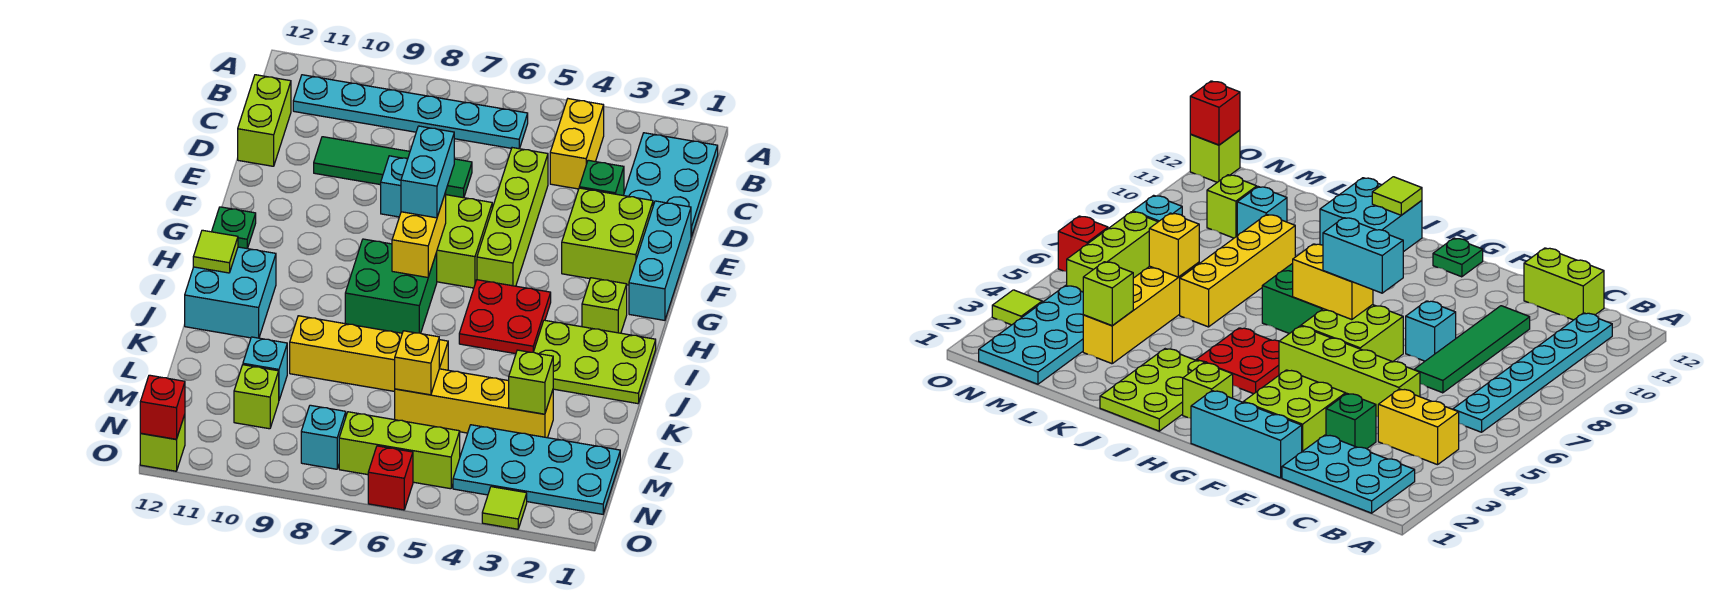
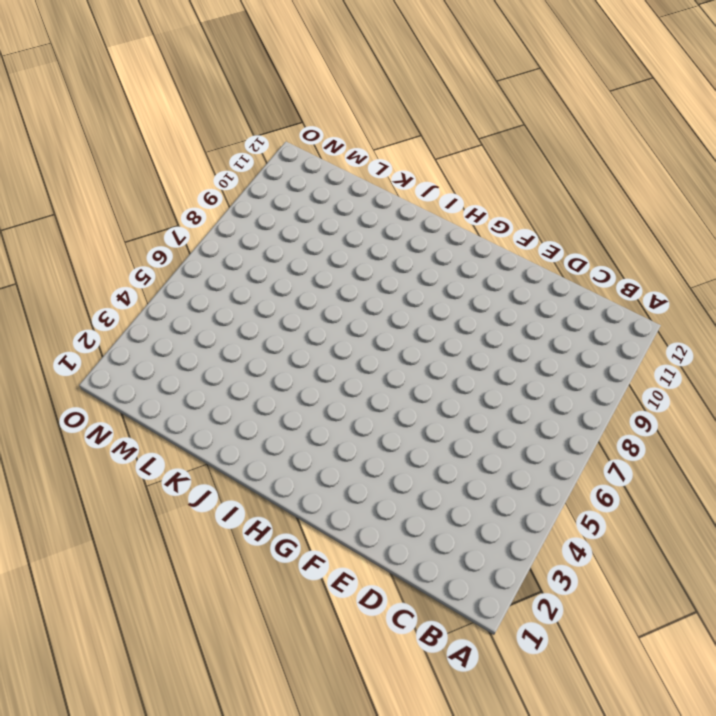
none -> cyan plate B1:D2 level 1
none -> yellow brick B4:C4 level 1
none -> cyan plate B6:B11 level 1
none -> lime brick C12:D12 level 1

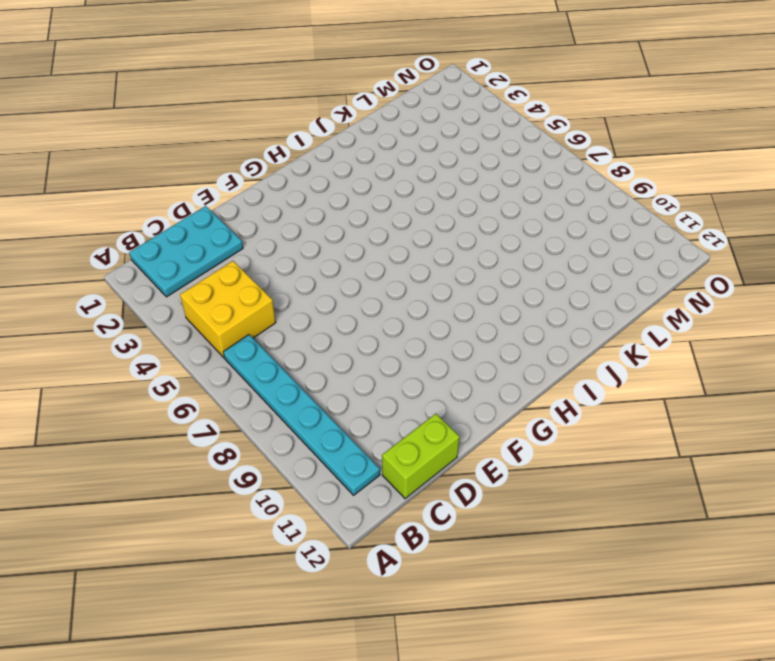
yellow brick B4:C5 level 1 -> yellow brick B4:C4 level 1
none -> green brick D3 level 1
none -> lime brick D5:G5 level 1
none -> green tile D7:D10 level 1
none -> cyan brick E1:G1 level 1

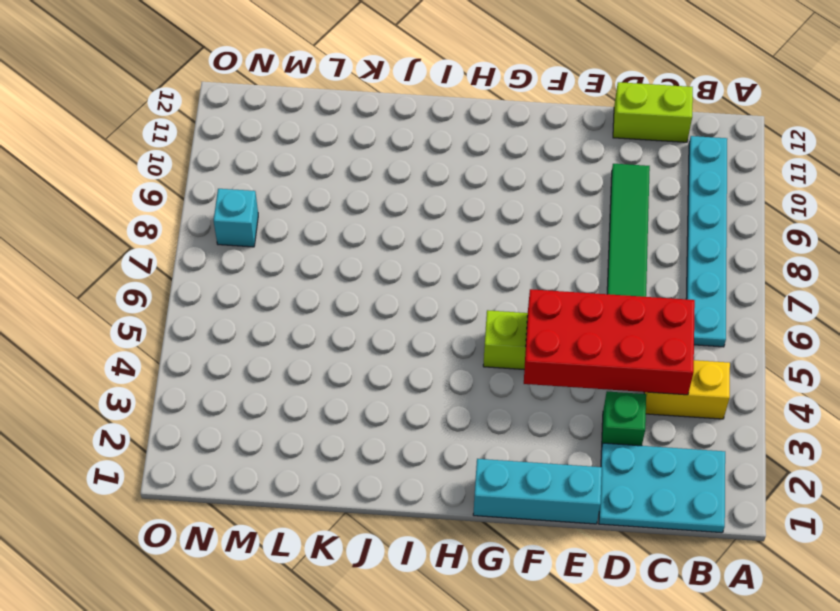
red brick C4:F5 level 2 -> none
none -> lime brick E2:F3 level 1
none -> cyan brick E8 level 1
none -> lime brick F6:G7 level 1
none -> green plate G12 level 1

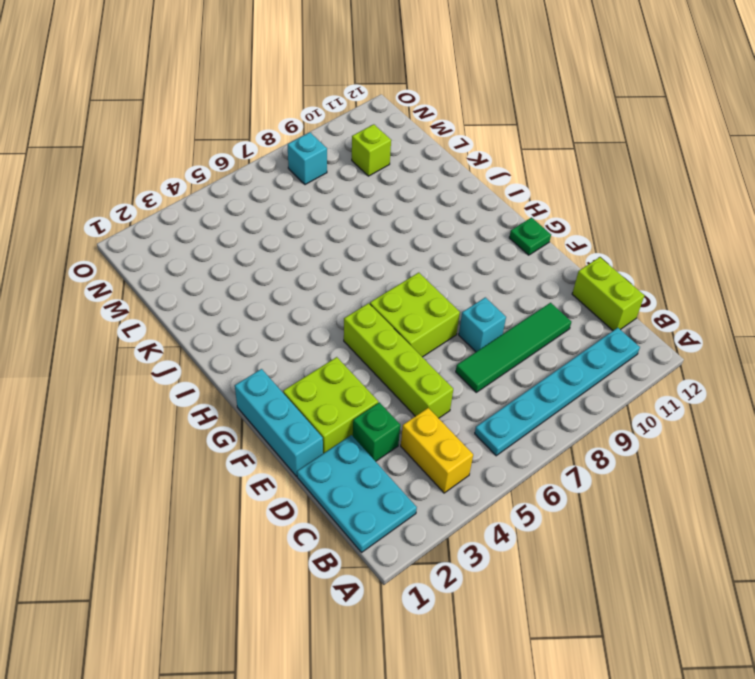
none -> lime brick H2 level 1
none -> red plate H4:I5 level 1
none -> green brick H7:I8 level 1
none -> lime plate I1:J3 level 1

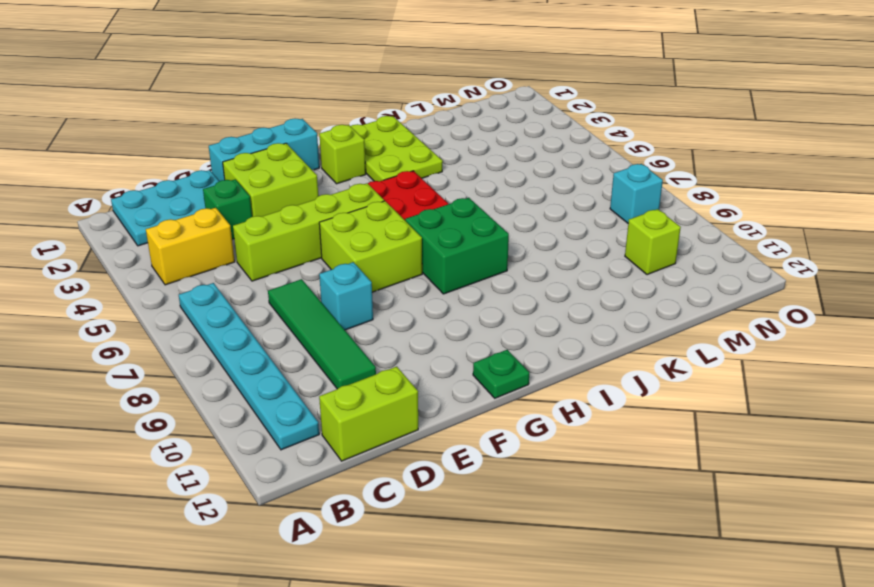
none -> cyan brick I11:J12 level 1
none -> yellow brick K6:K9 level 1
none -> yellow brick L3:L6 level 1
none -> cyan brick L10 level 1

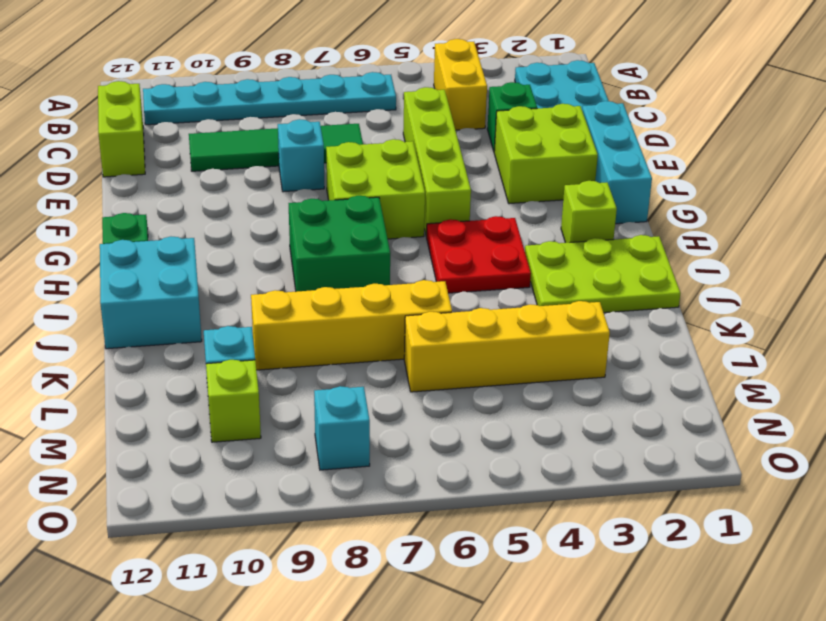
none -> cyan plate M1:N4 level 1
none -> lime brick N5:N7 level 1
none -> lime tile O3 level 1
none -> red brick O6 level 1

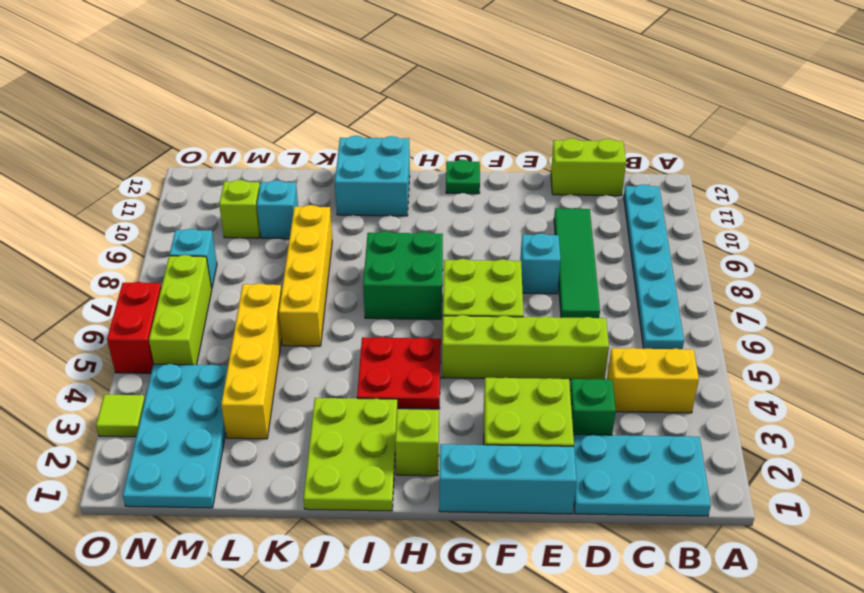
red brick O5:O6 level 1 -> red brick O6 level 1
none -> lime brick O12 level 1
none -> yellow brick G7:H7 level 2
none -> lime tile I12 level 2
none -> lime brick L3 level 2

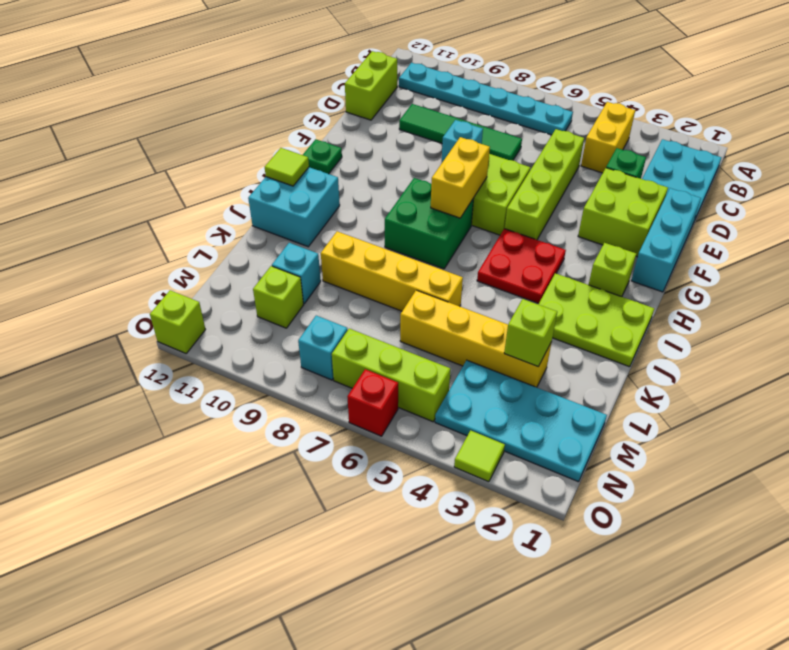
none -> yellow brick L6 level 2
none -> red brick O12 level 2
none -> cyan brick F7:G7 level 3

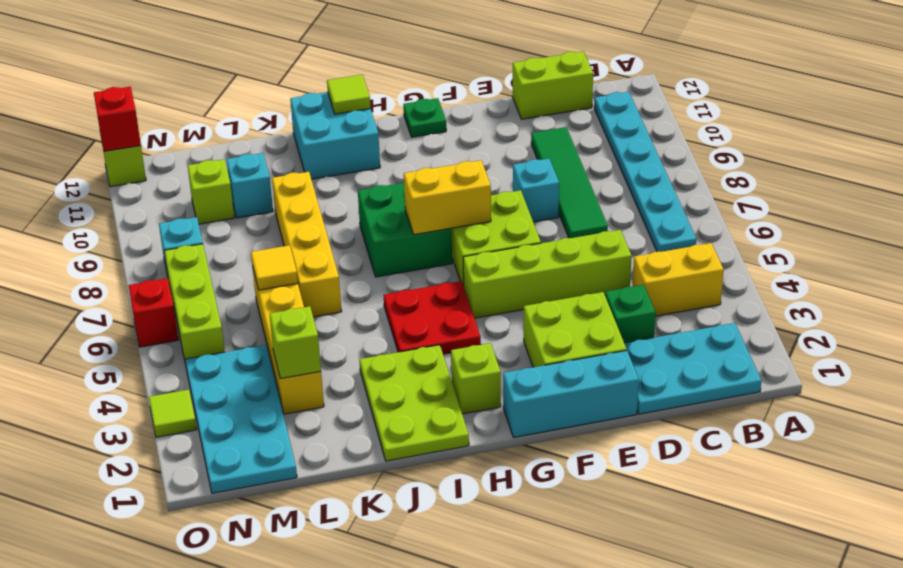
yellow tile L6 level 2 -> yellow brick L6 level 2
none -> cyan brick F7:G7 level 3

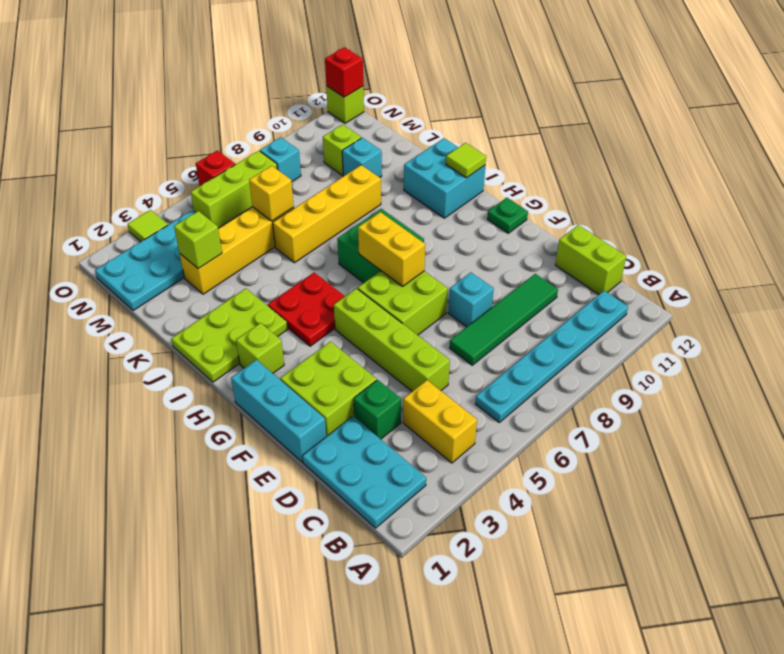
none -> cyan brick F7:G7 level 3

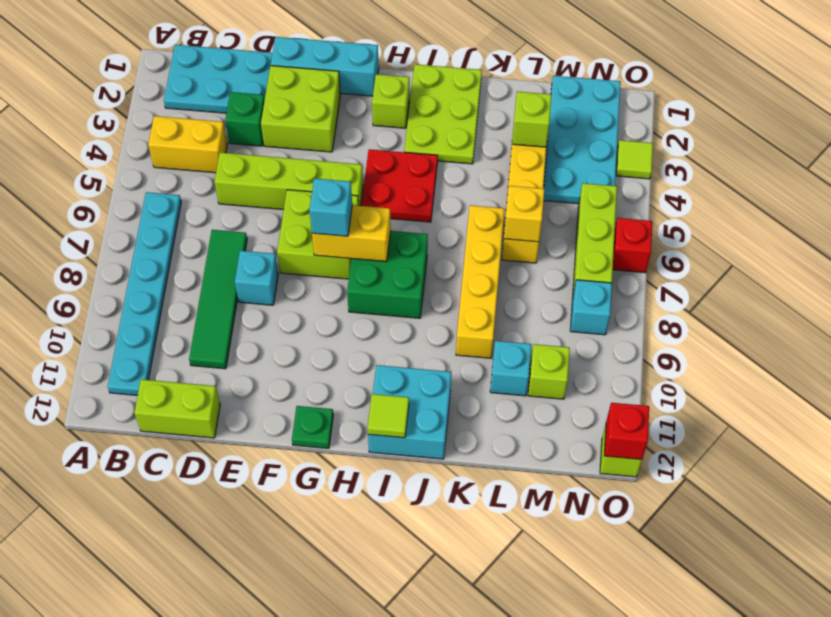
cyan brick G7 level 3 -> cyan brick F7:G7 level 3

